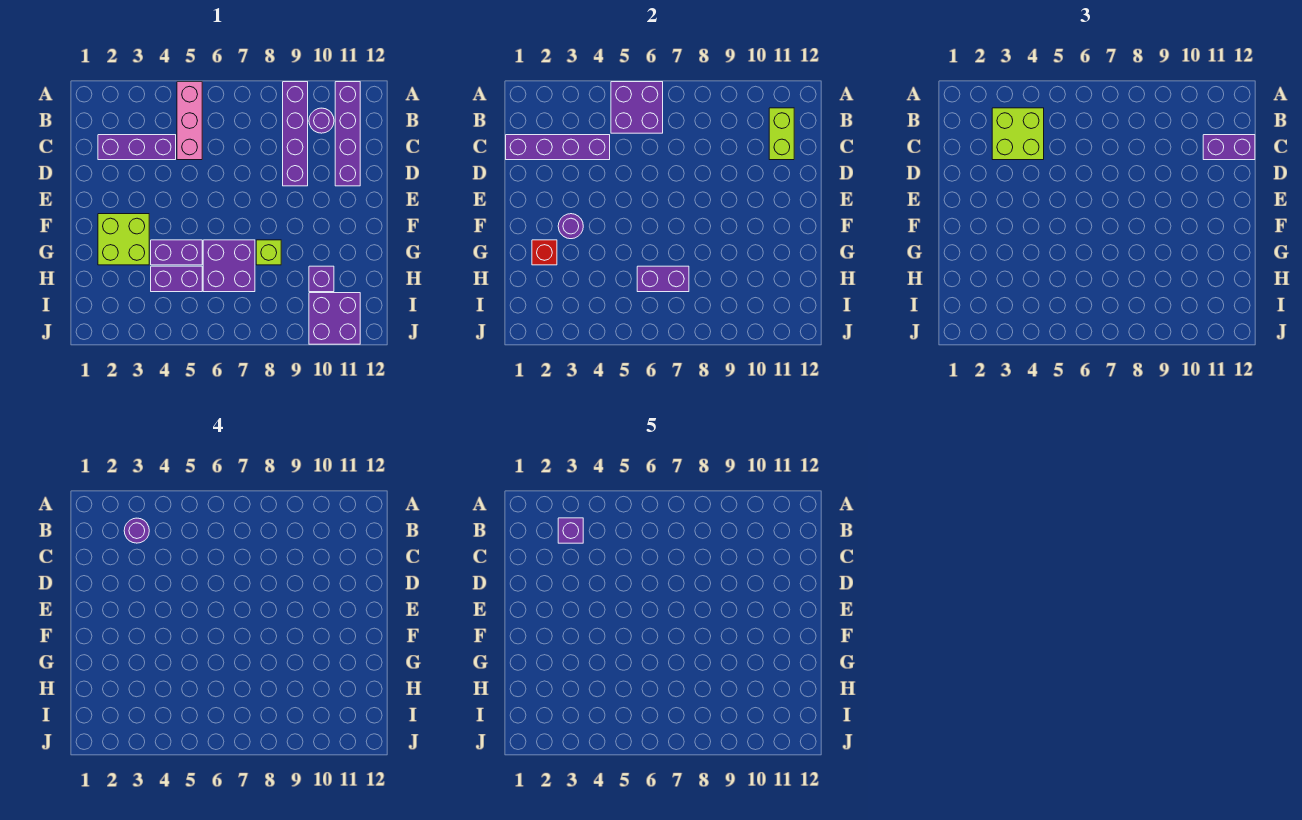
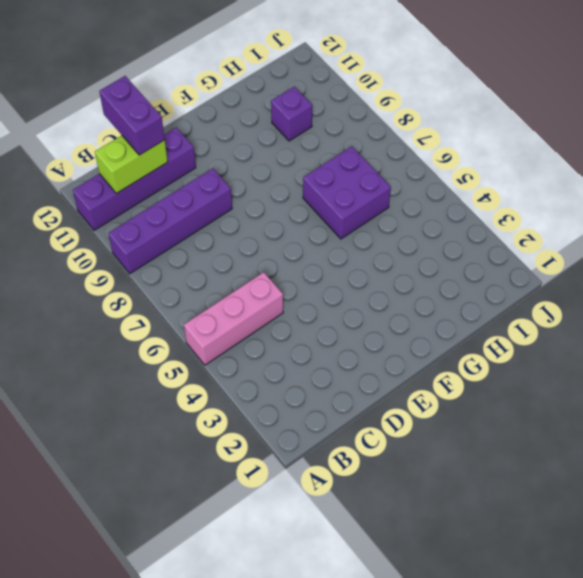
none -> purple round brick B10 level 1
none -> purple brick C2:C4 level 1
none -> lime brick F2:G3 level 1

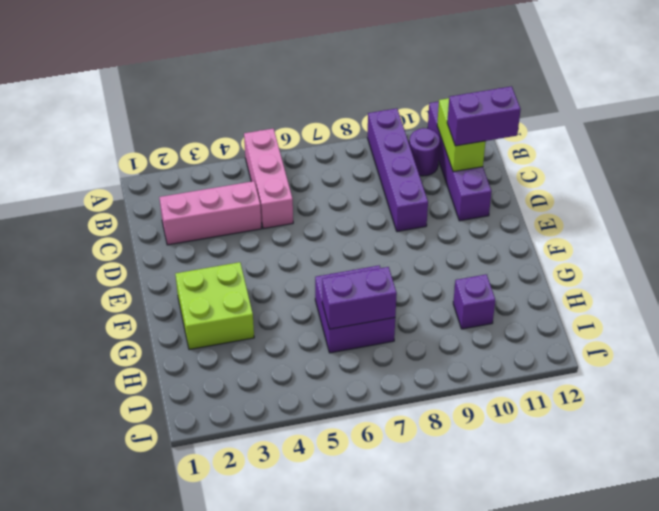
pink brick C2:C4 level 1 -> purple brick C2:C4 level 1
none -> purple brick G4:G5 level 1
none -> lime brick G8 level 1
none -> purple brick H4:H5 level 1

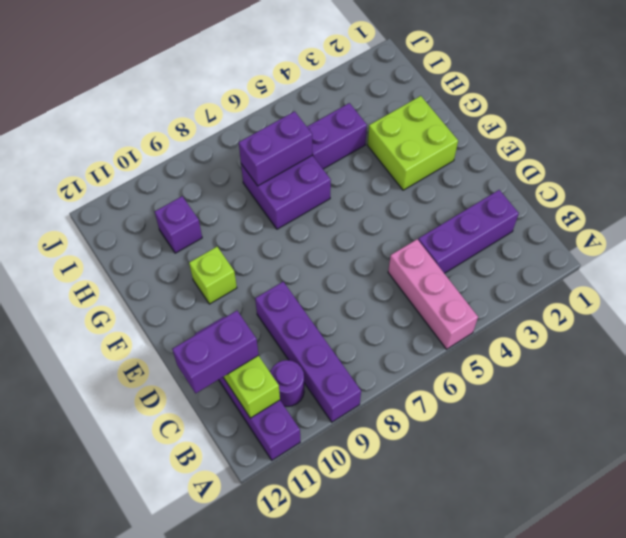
lime brick F10 level 1 -> lime brick G8 level 1
none -> purple brick G4:G5 level 1
none -> purple brick I10:J11 level 1
none -> purple brick A5:B6 level 2

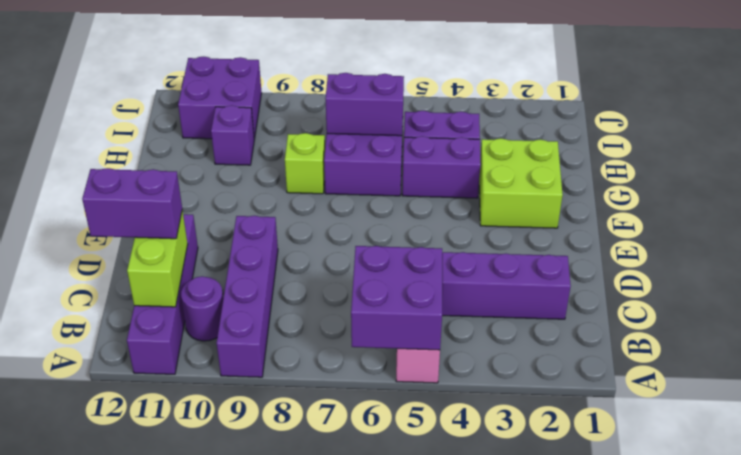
none -> purple brick C1:C4 level 2
none -> purple round brick F3 level 2
none -> red brick G2 level 2

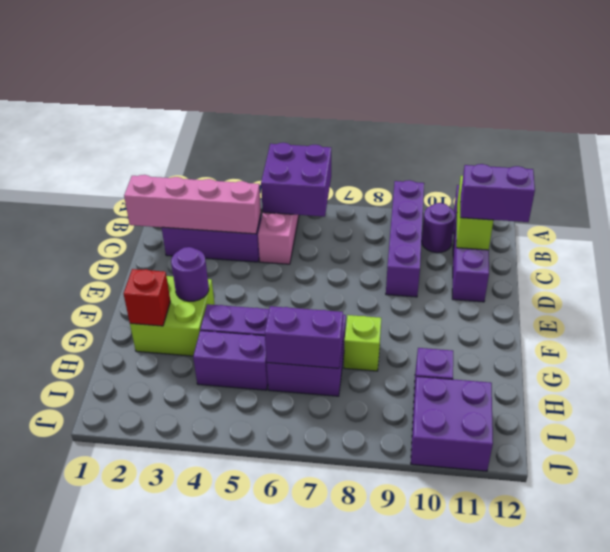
pink brick C1:C4 level 2 -> purple brick C1:C4 level 2
none -> lime brick B3:C4 level 3
none -> purple round brick B3 level 4
none -> purple brick B3 level 5

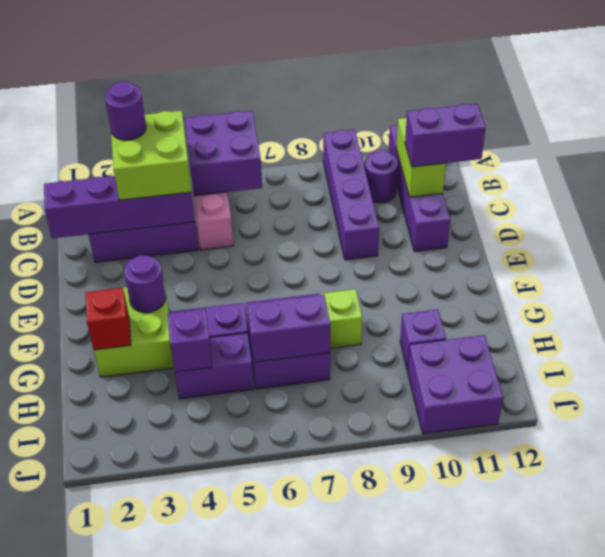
purple brick H4 level 2 -> purple brick B3 level 5

